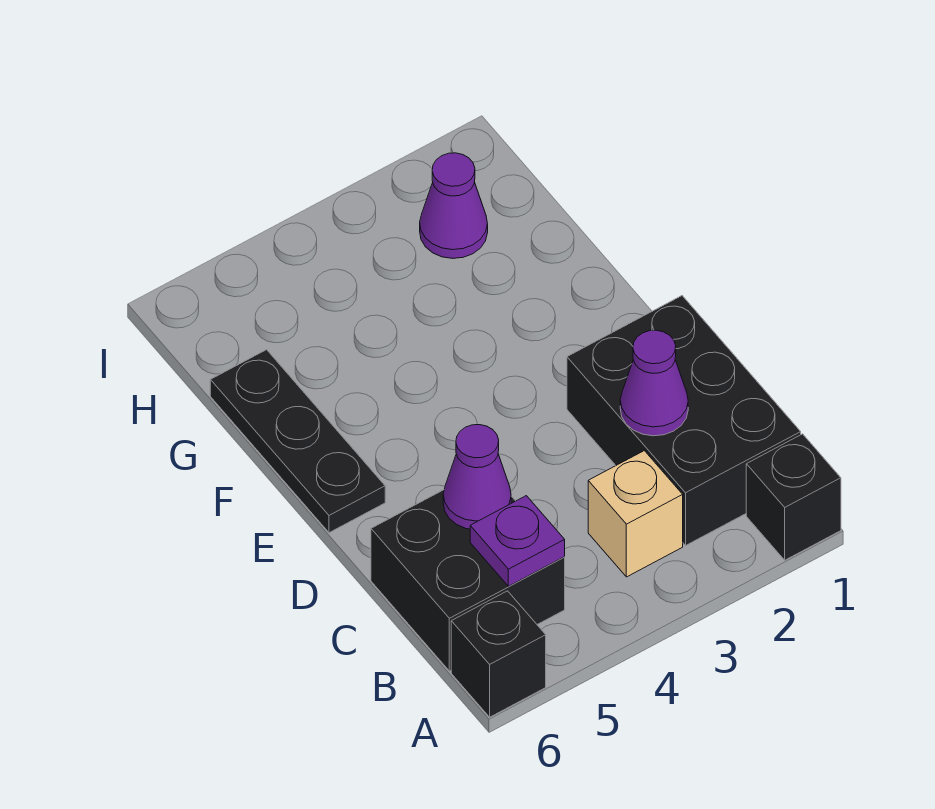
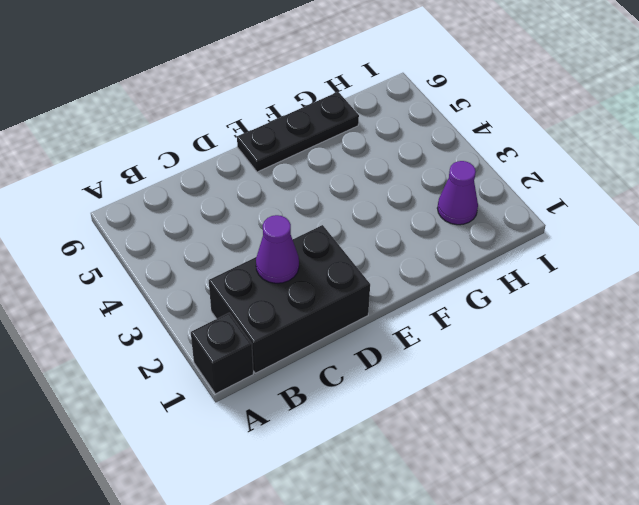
none -> black brick A6 level 1
none -> tan brick B3 level 1

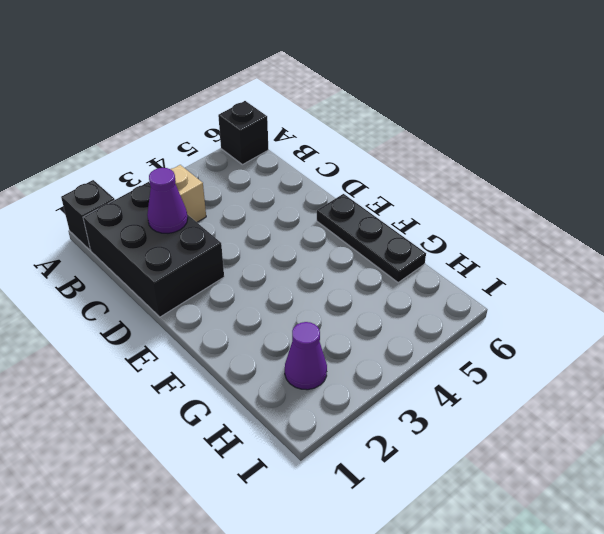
none -> black brick B5:C6 level 1
none -> purple plate B5 level 2

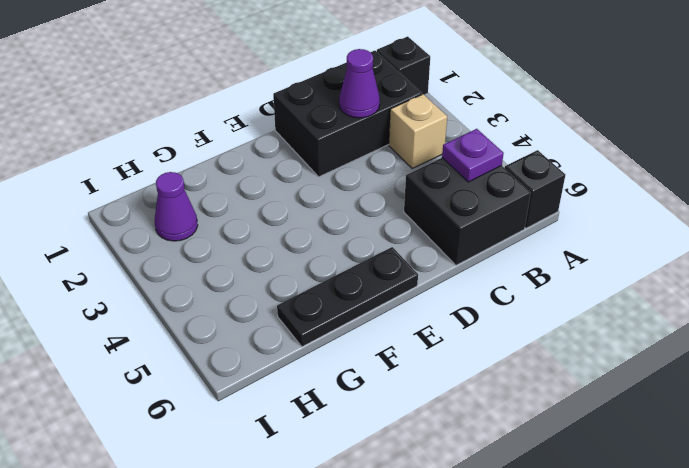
none -> purple cone C5 level 2

